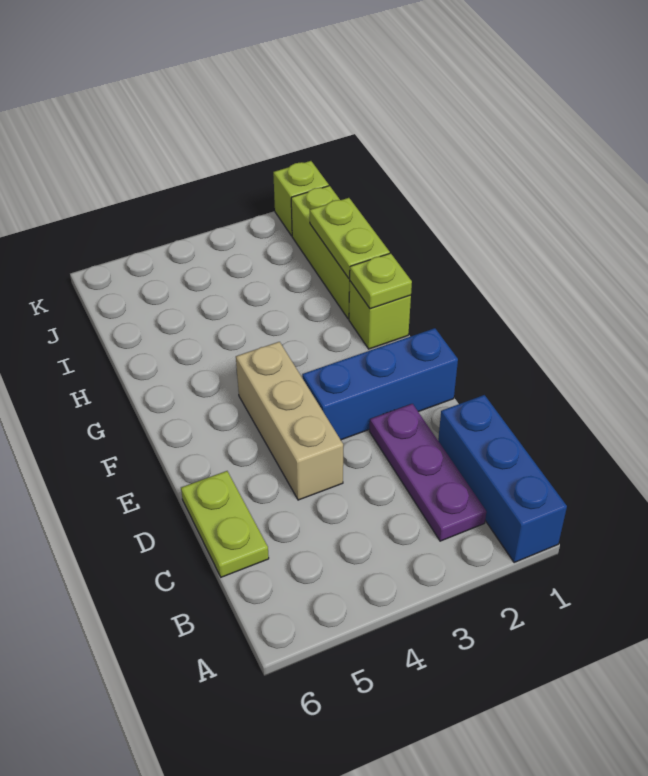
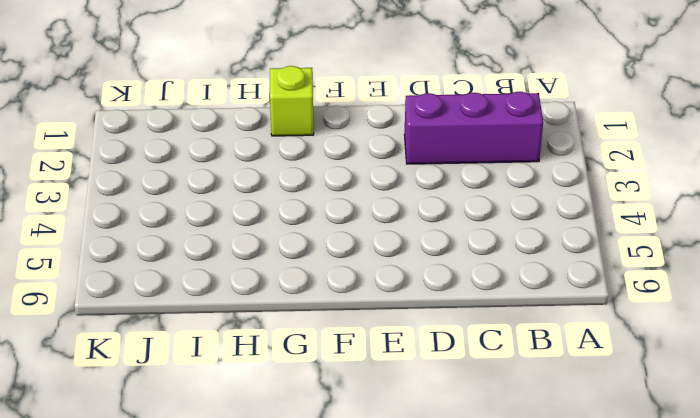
purple brick B2:D2 level 1 -> purple plate B2:D2 level 1
none -> blue brick A1:C1 level 1
none -> lime plate C6:D6 level 1

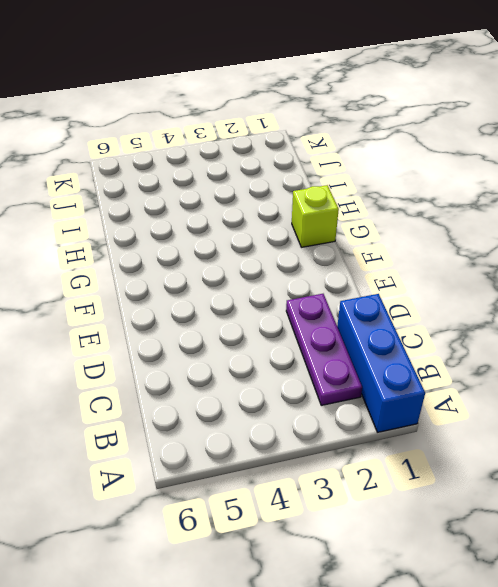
none -> lime plate C6:D6 level 1
none -> tan brick D4:F4 level 1

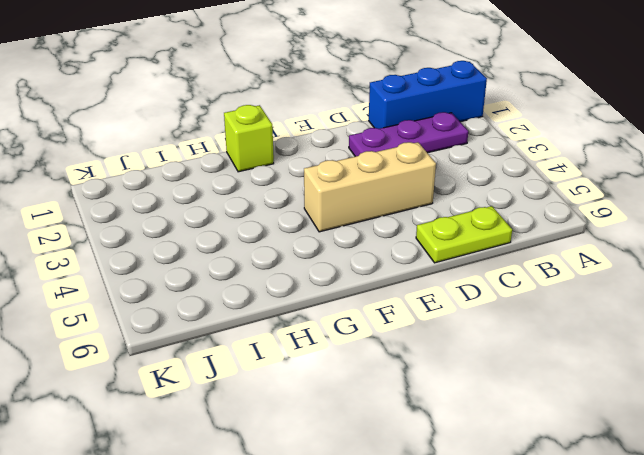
none -> blue brick E1:E3 level 1
none -> lime brick H1:J1 level 1

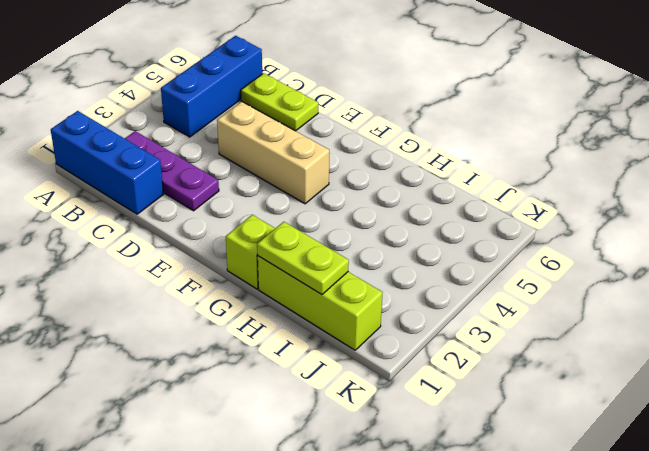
blue brick B4:B6 level 1 -> blue brick E1:E3 level 1
none -> lime brick K1 level 1
none -> lime plate G1 level 2

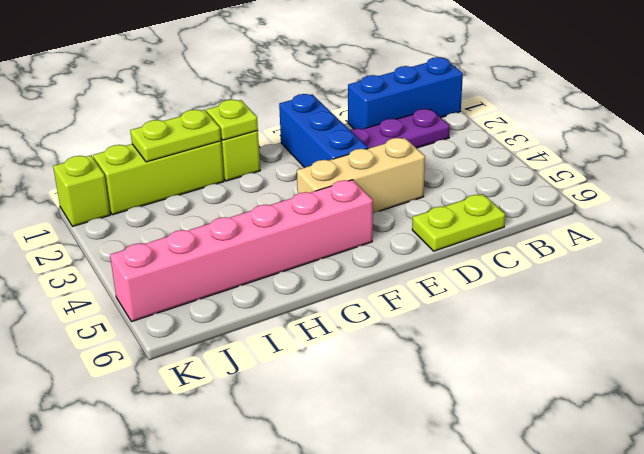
pink brick F5:K5 level 1 -> none

